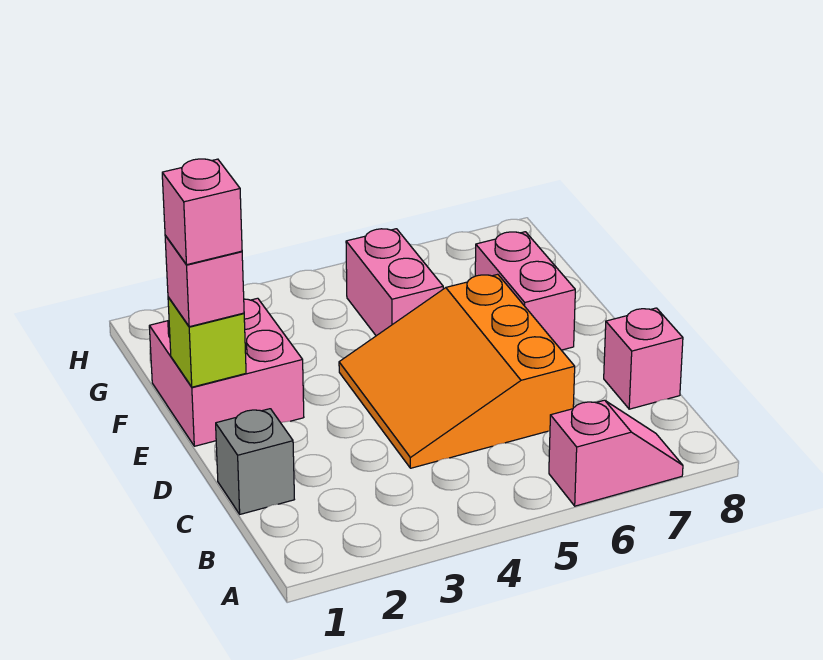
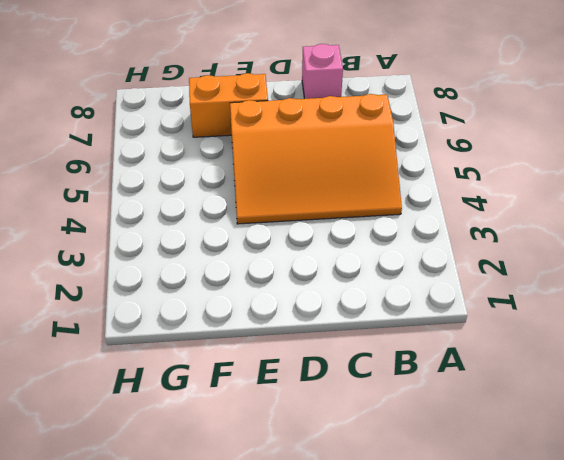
orange slope B4:E6 level 1 top 6 -> orange slope C4:E6 level 1 top 6
orange brick E7:F7 level 1 -> pink brick E7:F7 level 1
none -> pink slope A6:A7 level 1 top 6
none -> grey brick C1 level 1

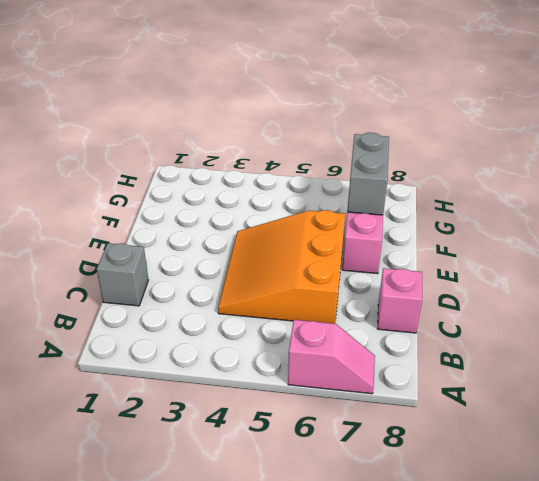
grey brick F7:G7 level 2 -> none
none -> pink brick E1:F2 level 1
none -> pink brick F5:G5 level 1

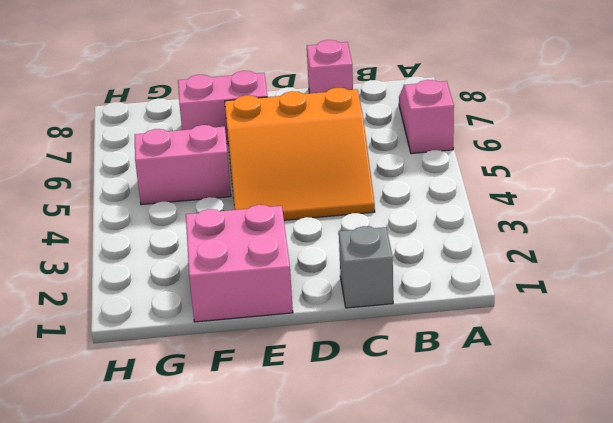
none -> lime brick E1 level 2
none -> pink brick E1 level 3

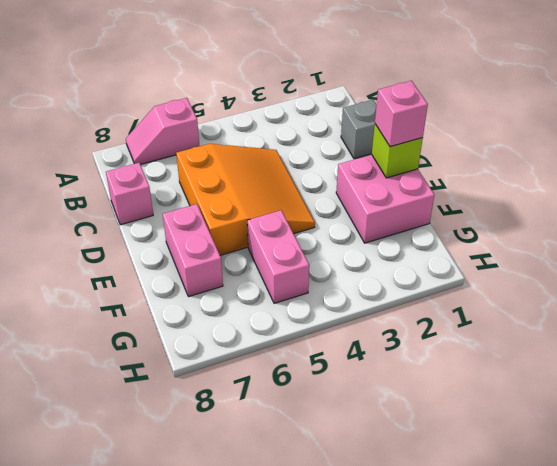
none -> pink brick E1 level 4

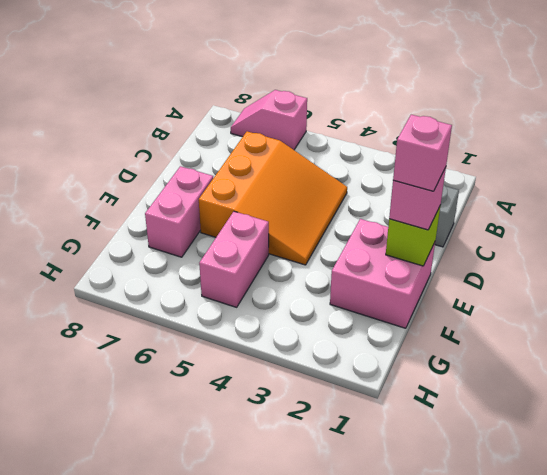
none -> pink brick C8 level 1

